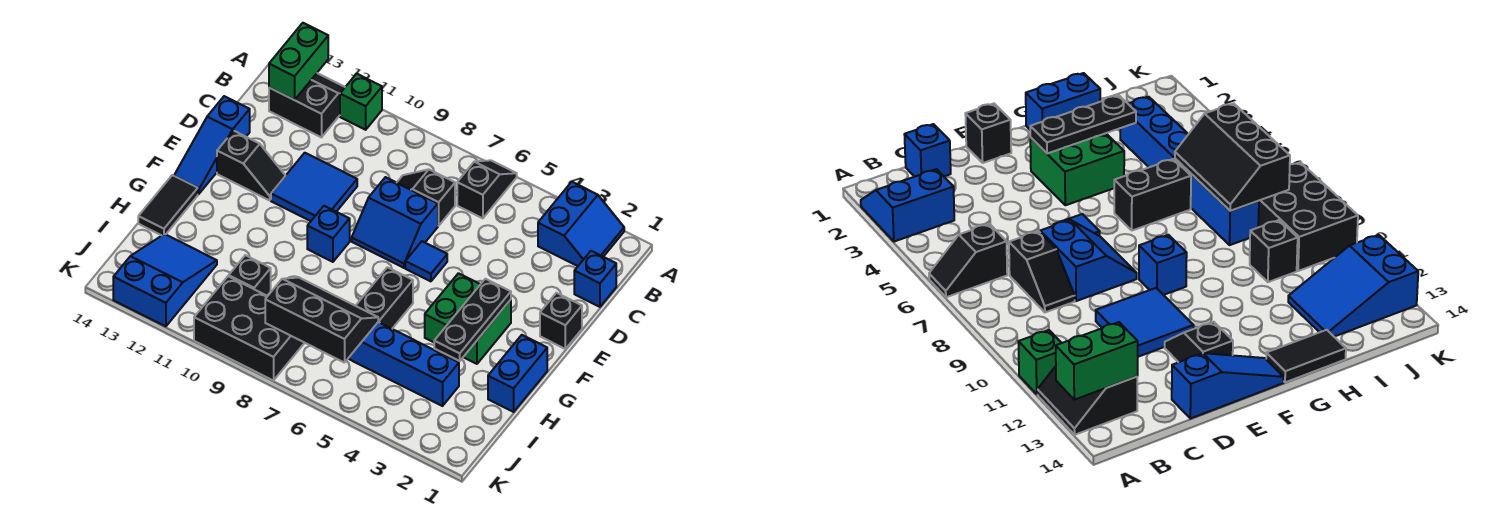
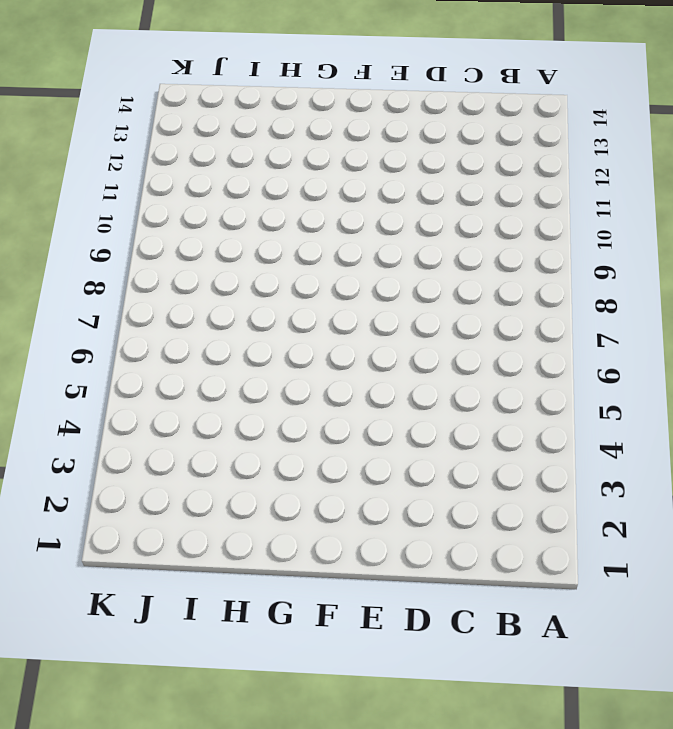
none -> blue slope A2:B3 level 1 top 3
none -> black slope A6:B6 level 1 top B
none -> green brick A11 level 1

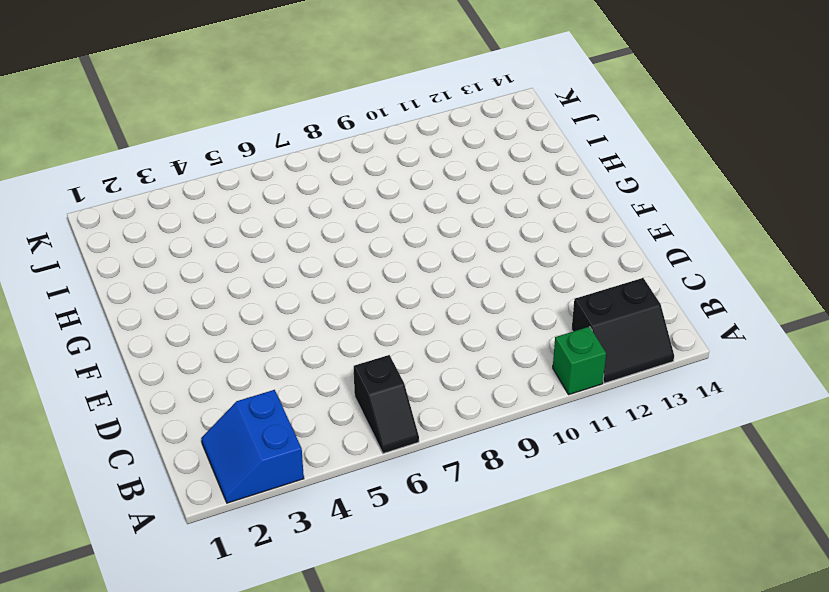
none -> blue brick C1 level 1
none -> black slope C7:C8 level 1 top 7
none -> blue slope D7:E8 level 1 top D

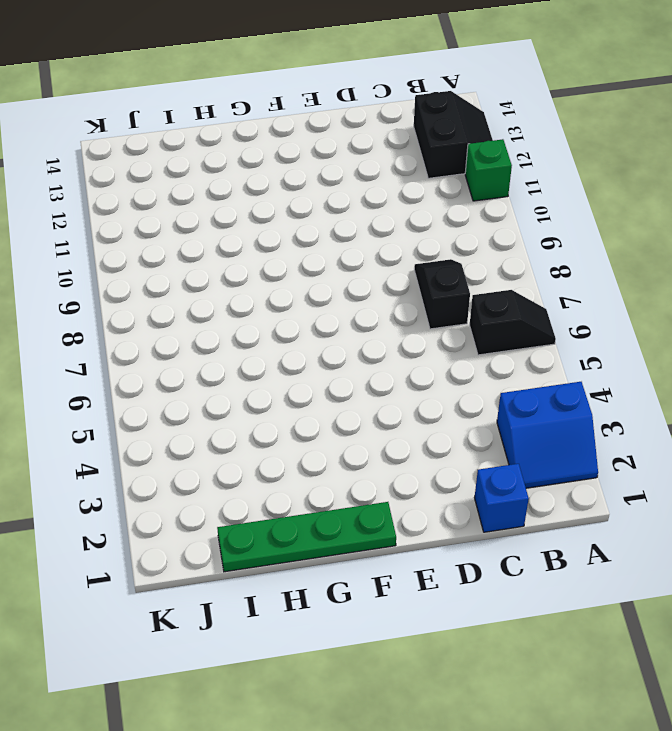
green plate F1:I1 level 1 -> blue brick G1:H1 level 1
none -> blue slope D7:E8 level 1 top D
none -> blue tile D10:E11 level 1
none -> blue slope D14:F14 level 1 top D

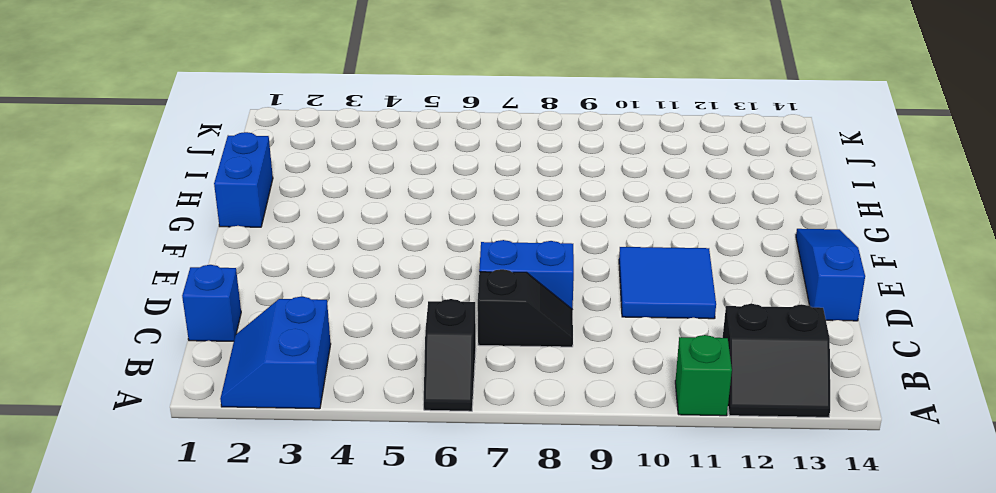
none -> black brick E1 level 1
none -> blue tile E6 level 1
none -> black slope E12:E13 level 1 top 13

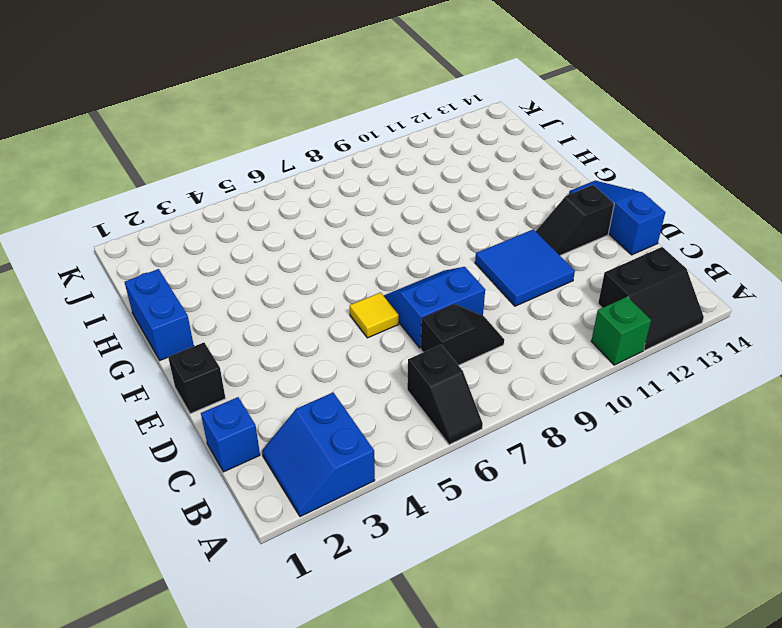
yellow tile E6 level 1 -> blue tile E6 level 1
none -> green brick F3:G4 level 1
none -> blue brick F9 level 1
none -> black brick G6:H6 level 1

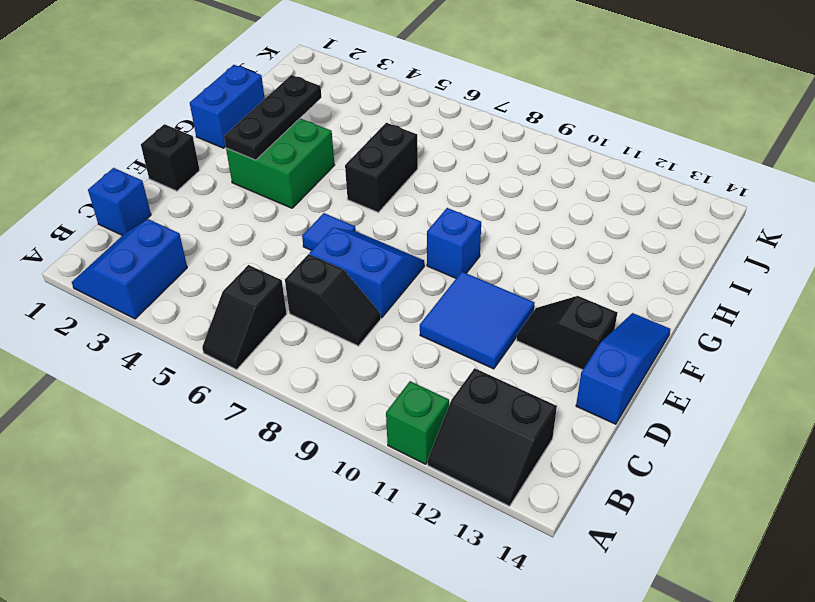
none -> black tile G14:H14 level 1
none -> blue brick I3:I8 level 1
none -> black brick I10 level 1

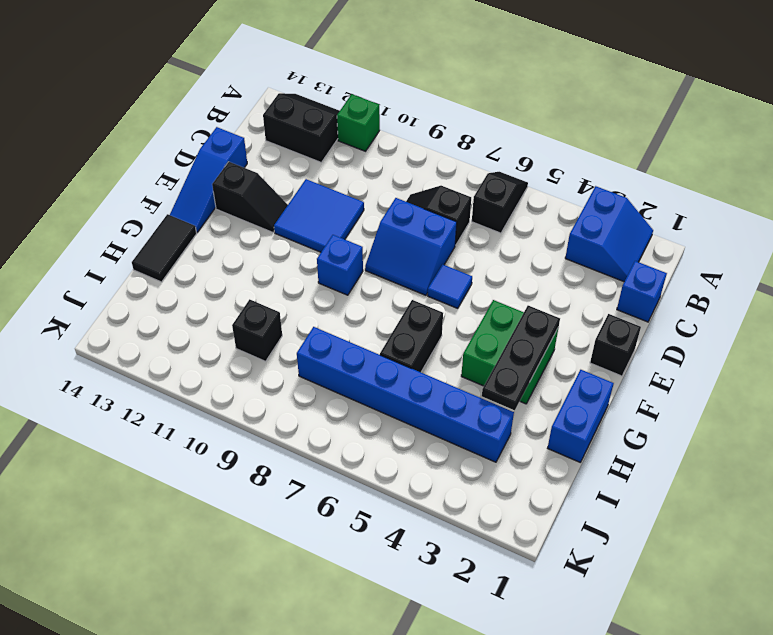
none -> blue slope I12:K13 level 1 top K
none -> black brick J8:K10 level 1
none -> green brick A13:B13 level 2

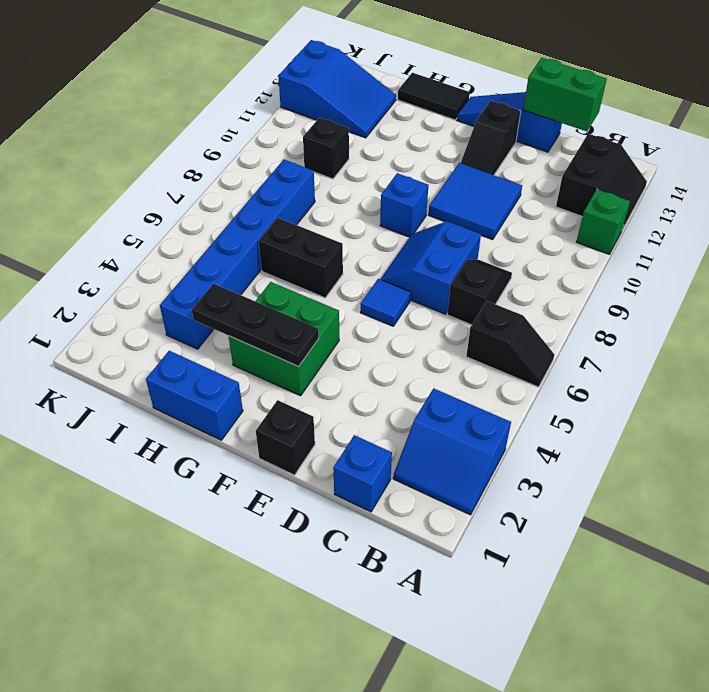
green brick C14:D14 level 2 -> green brick A13:B13 level 2
none -> black brick J8:K10 level 1
none -> black slope I6:J8 level 2 top J

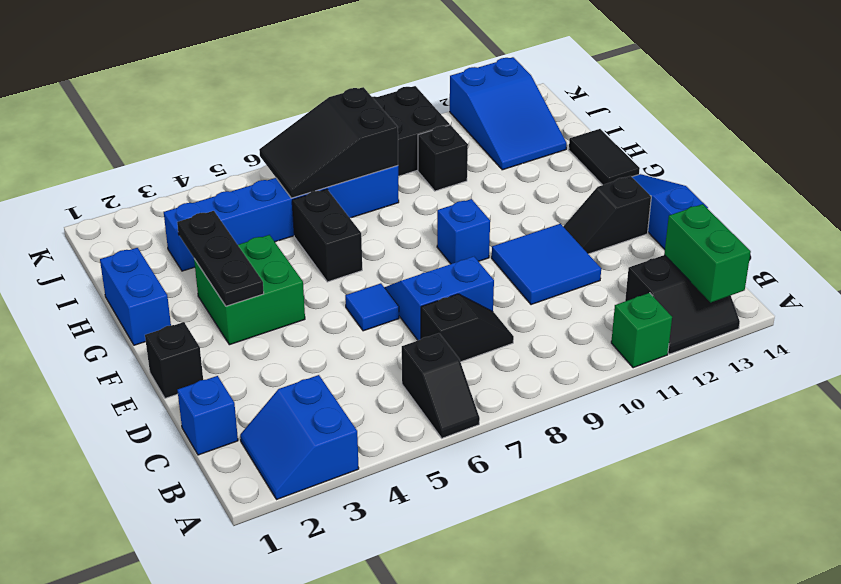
black slope I6:J8 level 2 top 8 -> black slope I6:J8 level 2 top J

